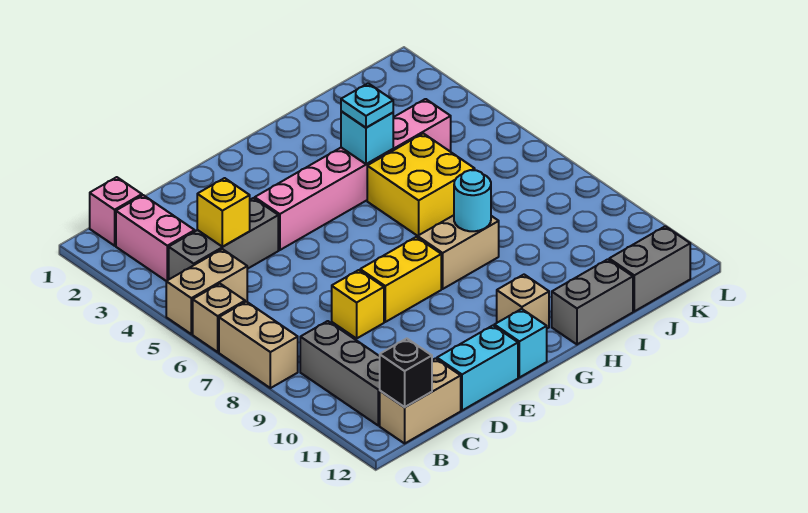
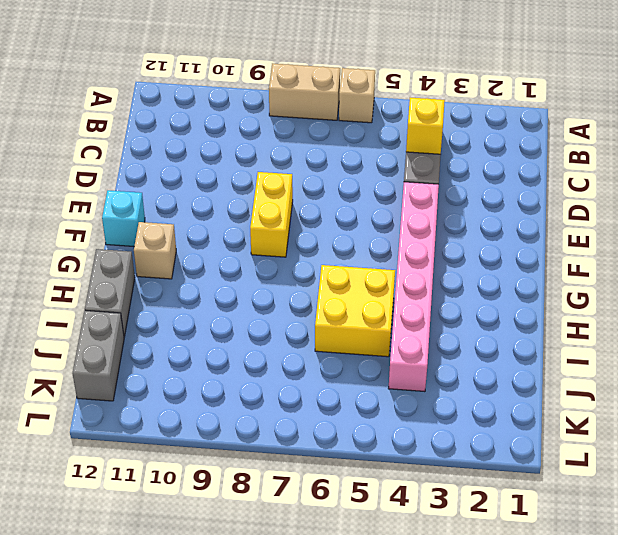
none -> tan brick A5:B5 level 1
none -> pink brick B1 level 1
none -> pink brick B2:B3 level 1

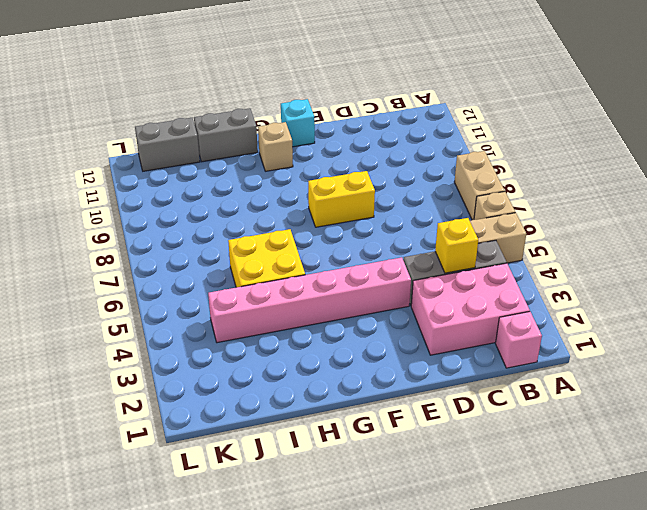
pink brick B2:D3 level 1 -> pink brick B2:B3 level 1
none -> grey brick B9:B11 level 1
none -> tan brick B12:C12 level 1
none -> yellow brick D8 level 1

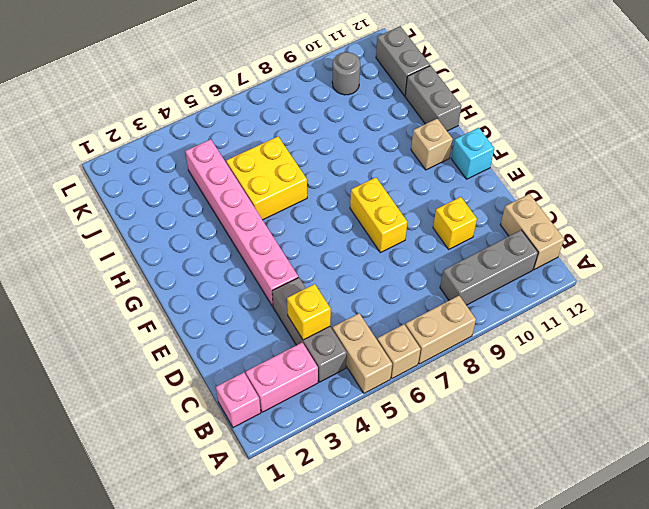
yellow brick D10 level 1 -> yellow brick D8 level 1
grey round brick K10 level 1 -> none
none -> cyan brick D12:E12 level 1
none -> tan brick G8:H8 level 1
none -> black brick B12 level 2

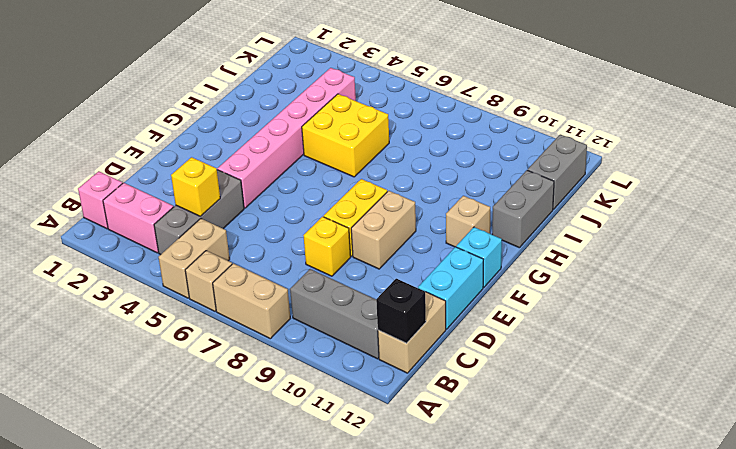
tan brick E9:F9 level 1 -> tan brick G8:H8 level 1
none -> cyan brick H4 level 2
none -> cyan round brick H8 level 2
none -> cyan plate H4 level 3

